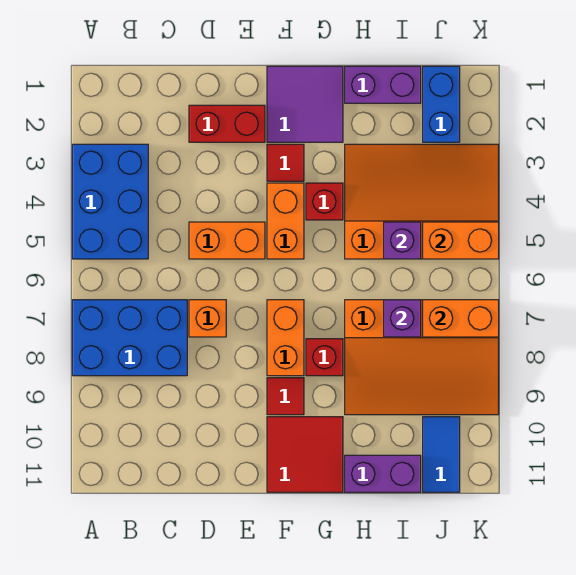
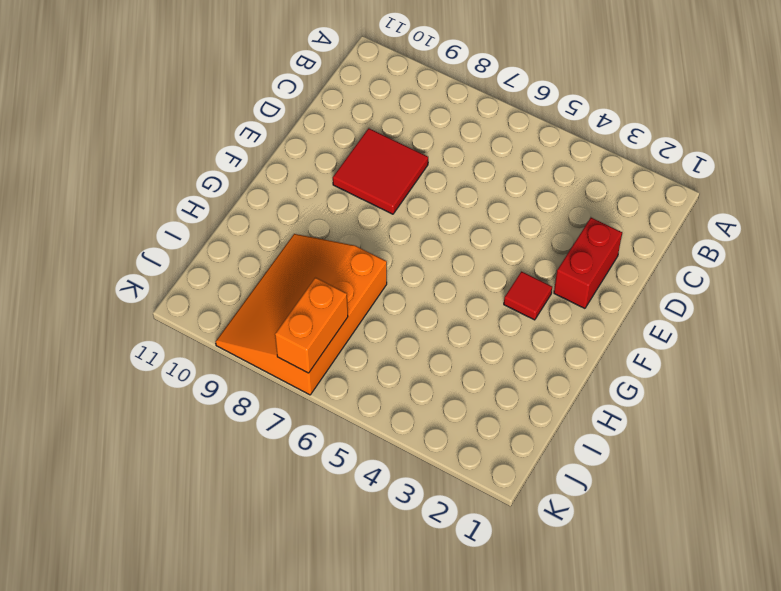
red tile D8:E9 level 1 -> red tile F10:G11 level 1
none -> blue brick A3:B5 level 1
none -> blue brick A7:C8 level 1
none -> orange brick D5:E5 level 1

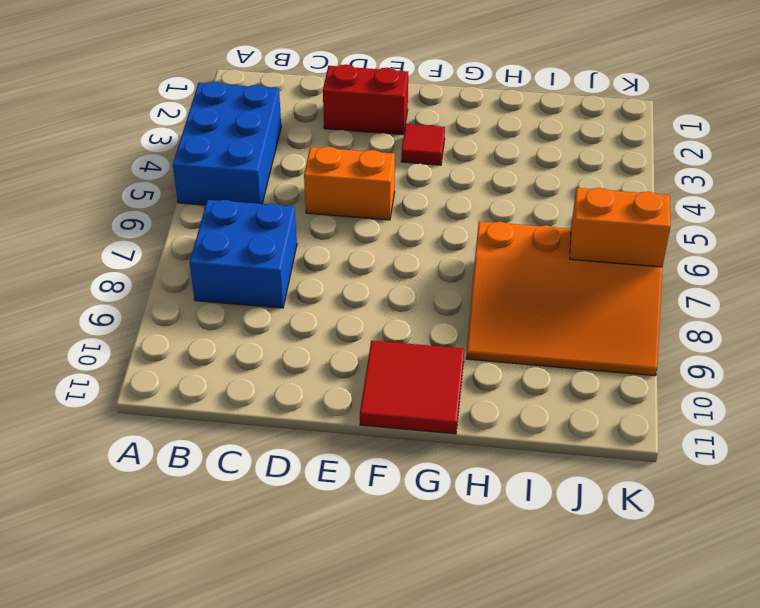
blue brick B7:C8 level 1 -> blue brick A7:C8 level 1
none -> orange brick D7 level 1
none -> purple tile F1:G2 level 1
none -> orange brick F4:F5 level 1

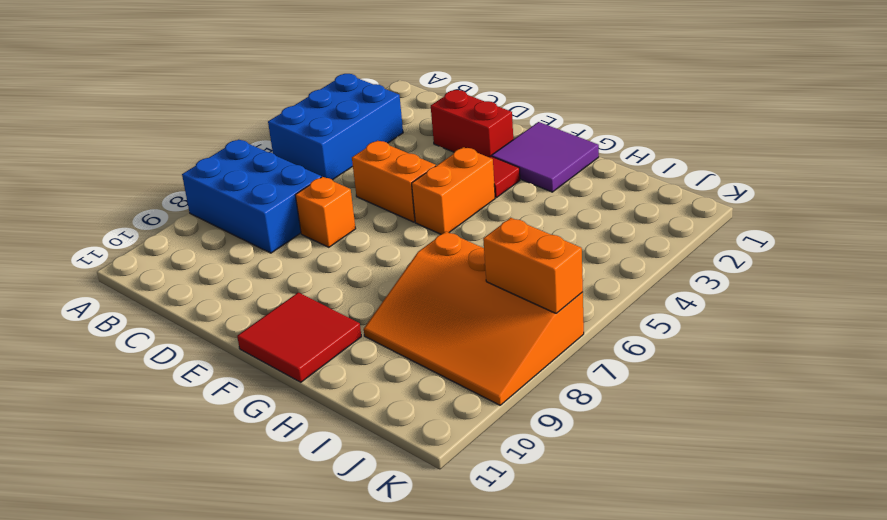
none -> orange brick F7:F8 level 1
none -> red tile F9 level 1
none -> red brick G4 level 1

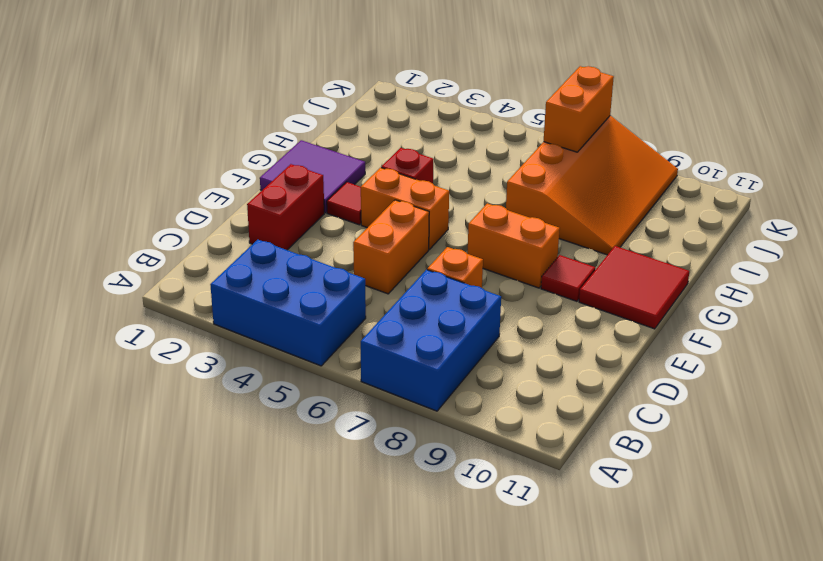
none -> red brick G8 level 1
none -> purple brick H1:I1 level 1
none -> orange slope H3:K5 level 1 top 5

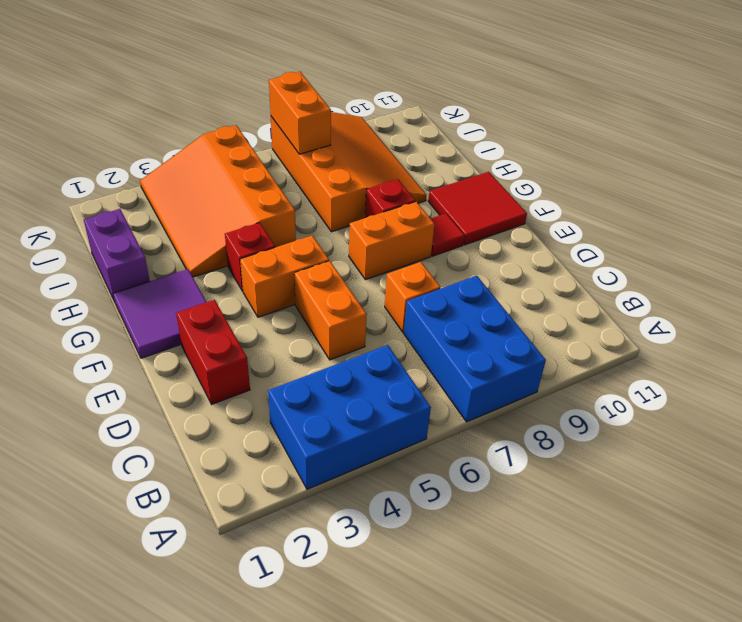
none -> red tile F3 level 1
none -> purple brick H11:I11 level 1
none -> blue brick J1:J2 level 1

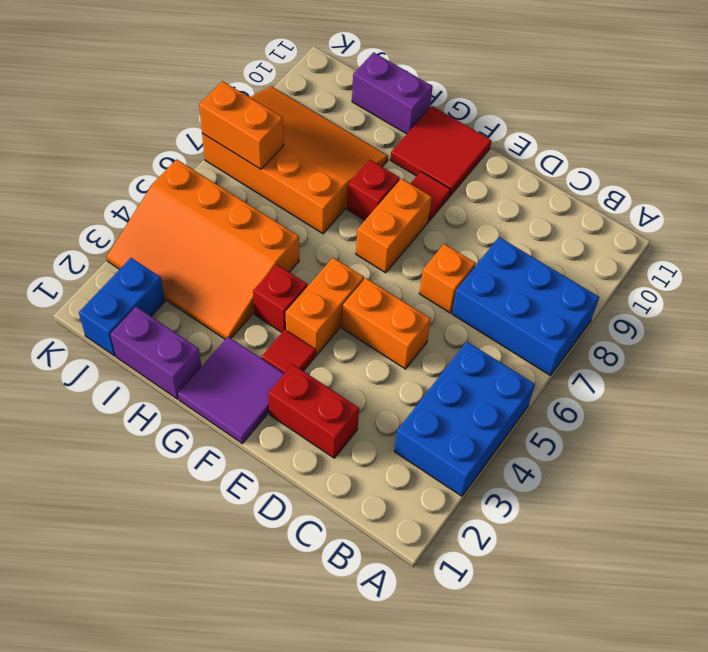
none -> blue tile J10:J11 level 1
none -> purple brick I5 level 2
none -> purple brick I7 level 2

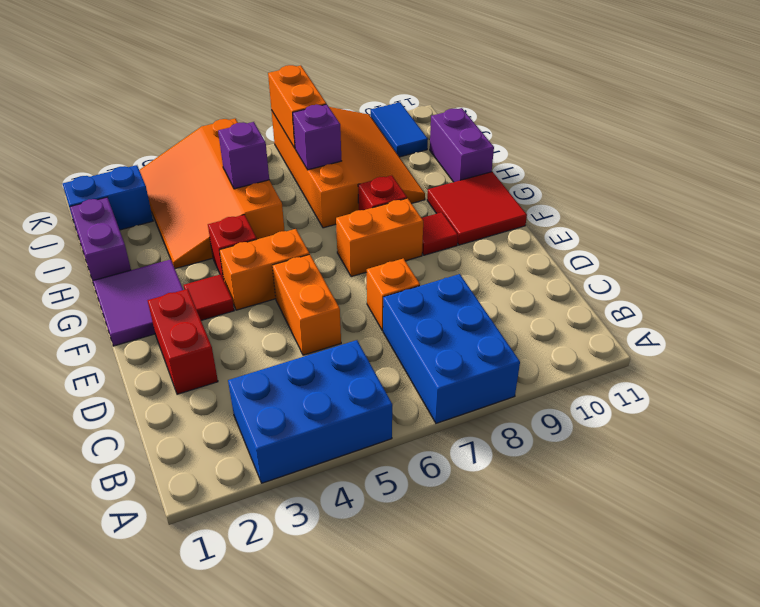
blue tile J10:K10 level 1 -> blue tile J10:J11 level 1
none -> orange brick J5:K5 level 2

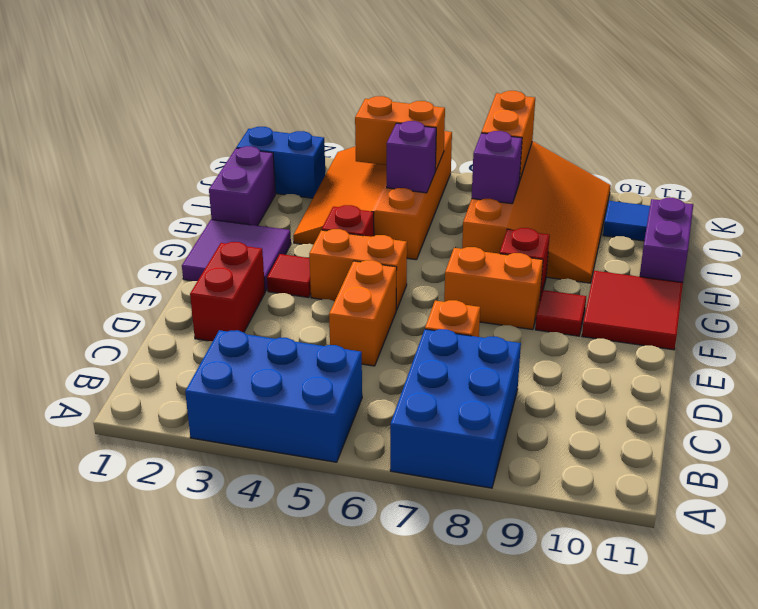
orange brick J4:J5 level 2 -> orange brick J5:K5 level 2

